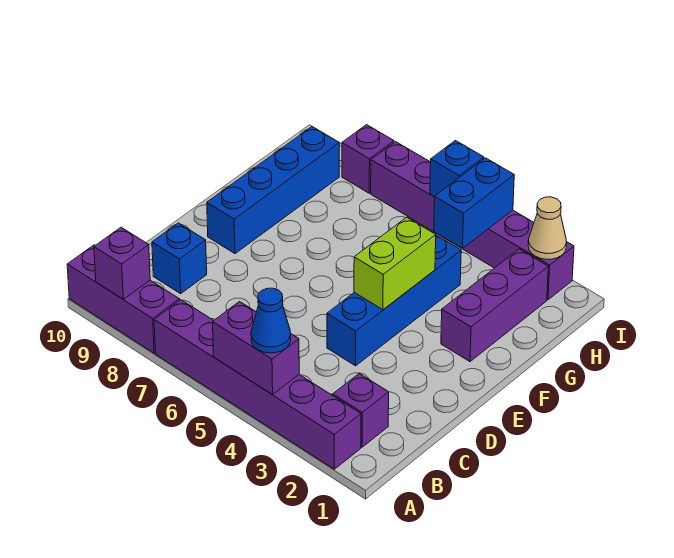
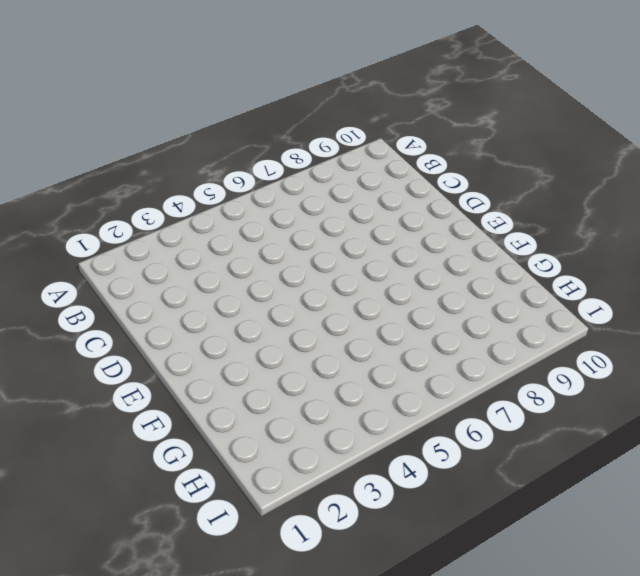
none -> purple brick A2:A7 level 1
none -> purple brick A8:A10 level 1
none -> purple brick B2 level 1

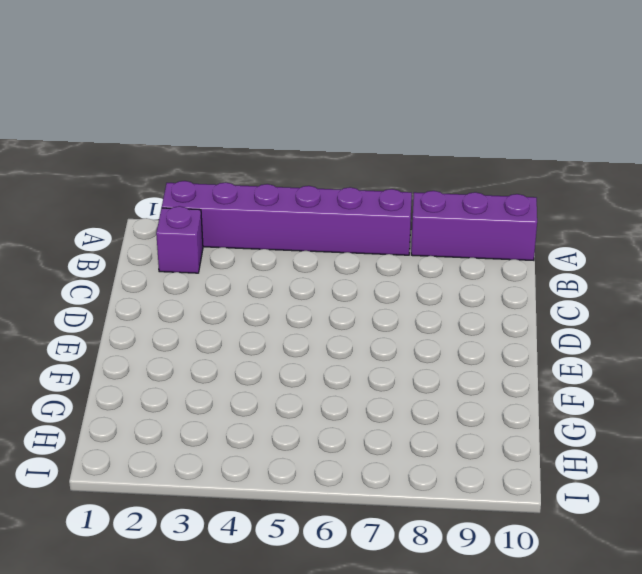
none -> blue brick C9 level 1
none -> blue brick D4:G4 level 1
none -> blue brick E9:H9 level 1

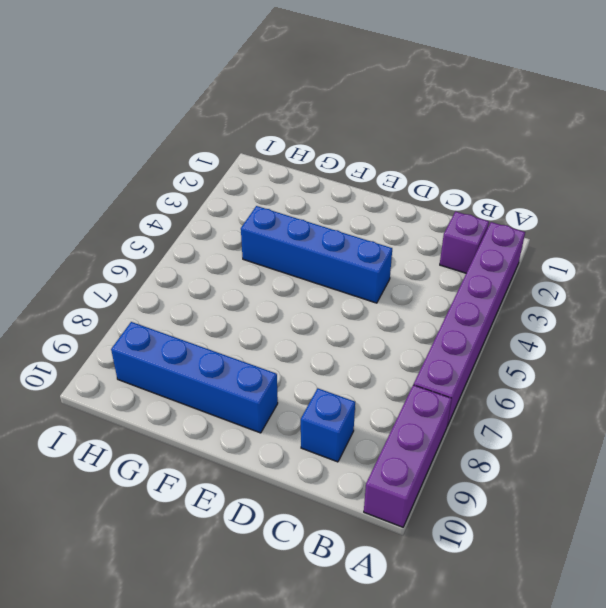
none -> purple brick F2:H2 level 1
none -> purple brick I2:I7 level 1
none -> purple brick I8 level 1

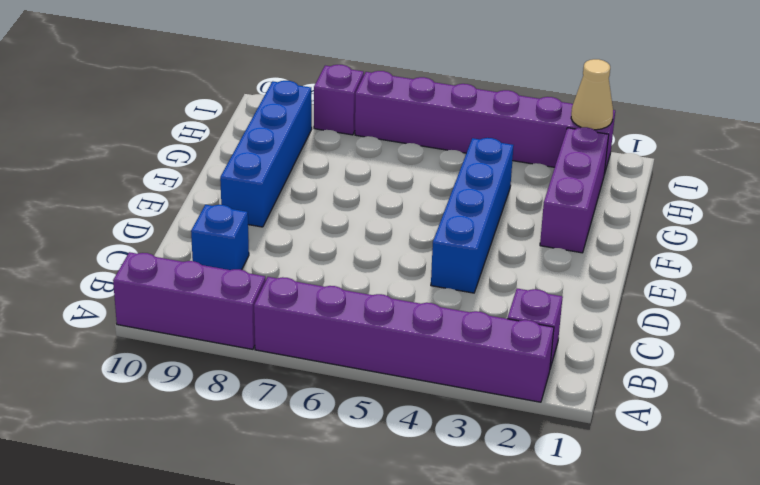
none -> purple brick A4:A5 level 2
none -> purple brick A9 level 2
none -> lime brick E4:F4 level 2

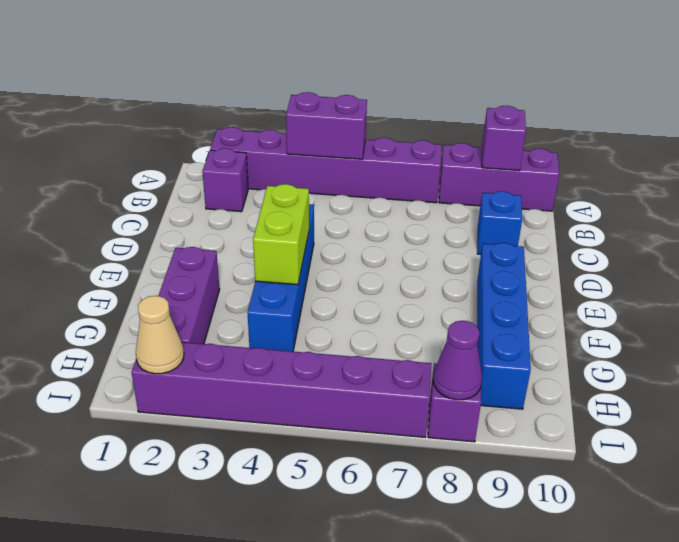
purple cone I8 level 2 -> none
none -> blue brick H4:I4 level 2
none -> blue brick I5 level 2
none -> blue cone A4 level 3

